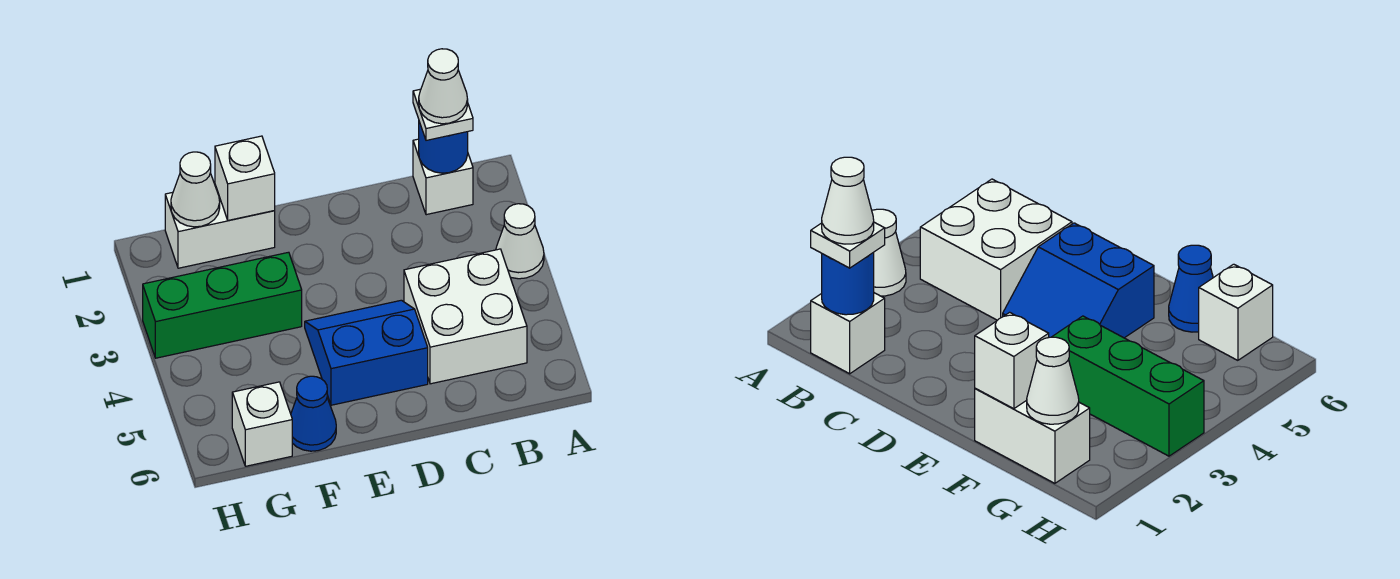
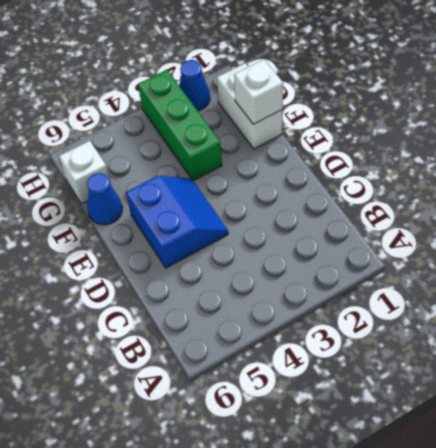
blue cone H2 level 1 -> none
none -> white cone A3 level 1
none -> white brick B1 level 1
none -> white brick B4:C5 level 1

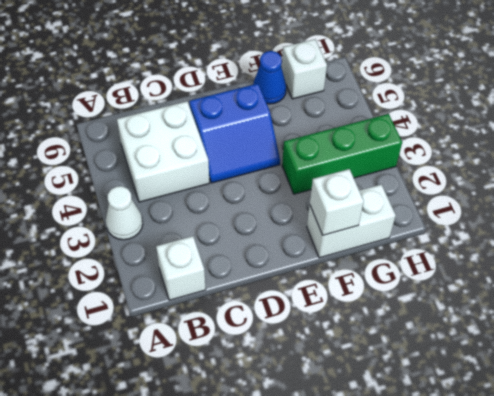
none -> blue round brick B1 level 2
none -> white cone G1 level 2
none -> white plate B1 level 3

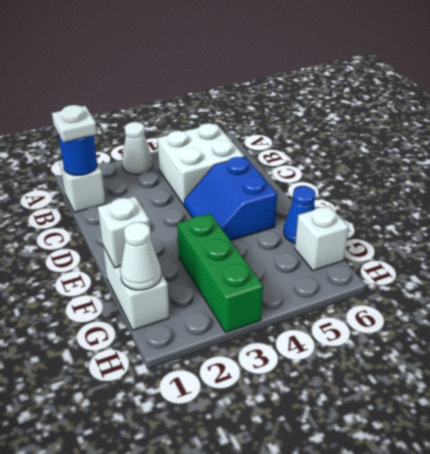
none -> white cone B1 level 4

